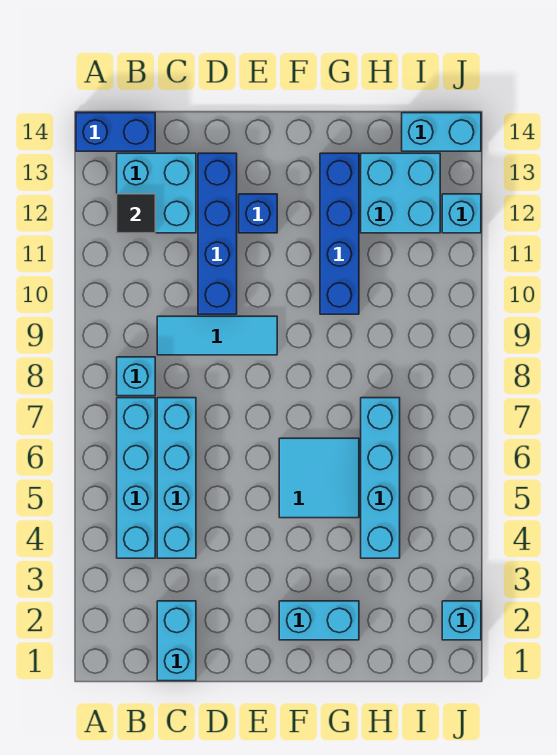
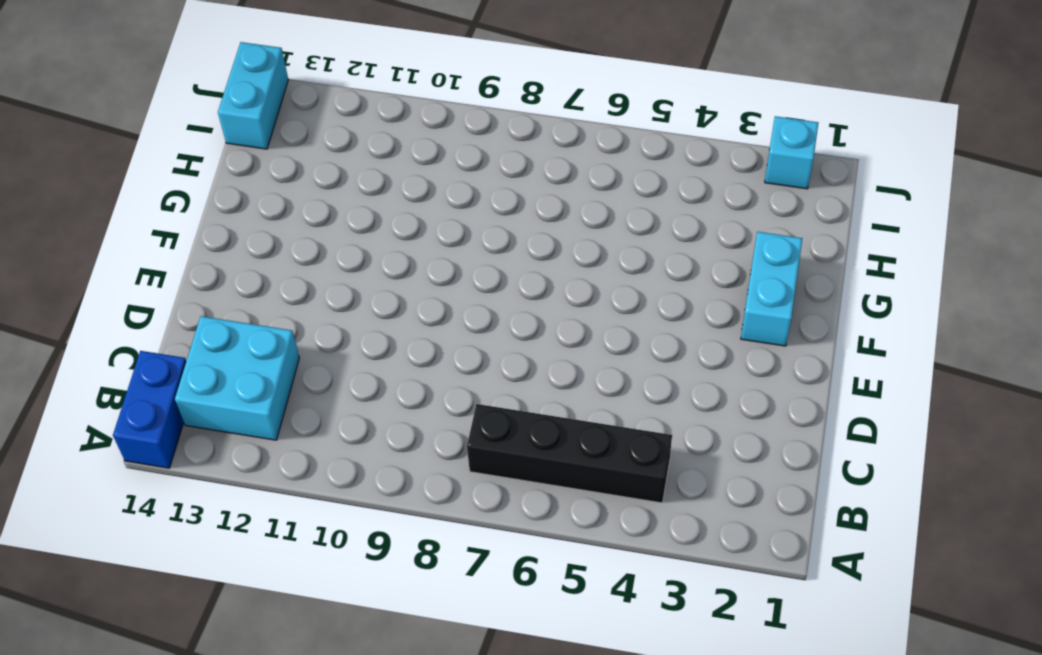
black brick B4:B7 level 1 -> cyan brick B4:B7 level 1
none -> cyan brick B8 level 1
none -> cyan brick C1:C2 level 1
none -> cyan brick C4:C7 level 1

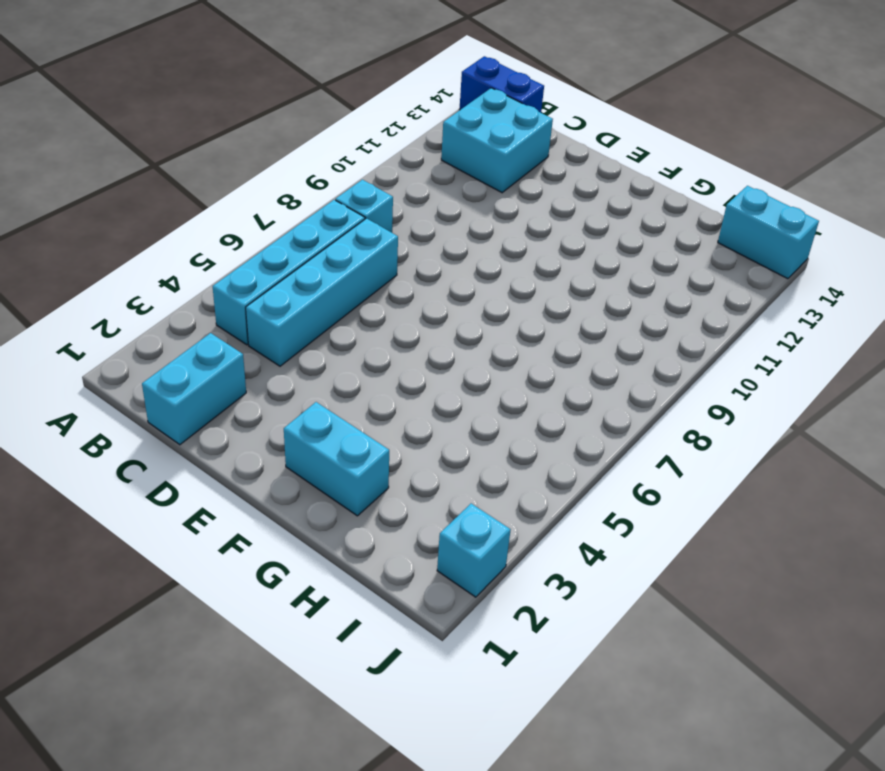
none -> cyan tile C9:E9 level 1
none -> blue brick D10:D13 level 1
none -> blue brick E12 level 1

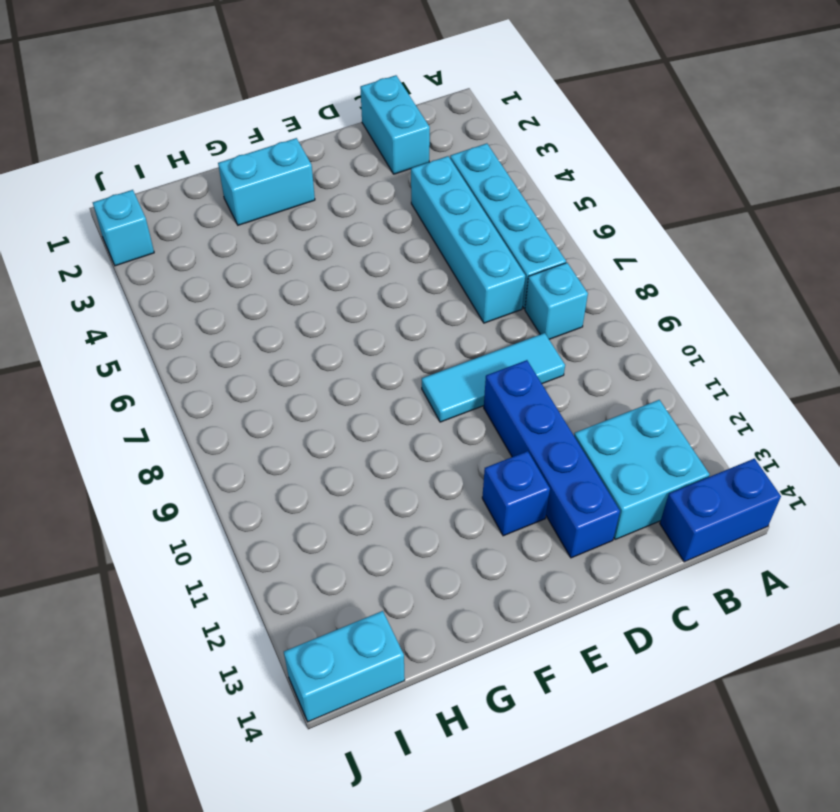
none -> cyan tile F5:G6 level 1
none -> blue brick G10:G13 level 1
none -> cyan brick H4:H7 level 1

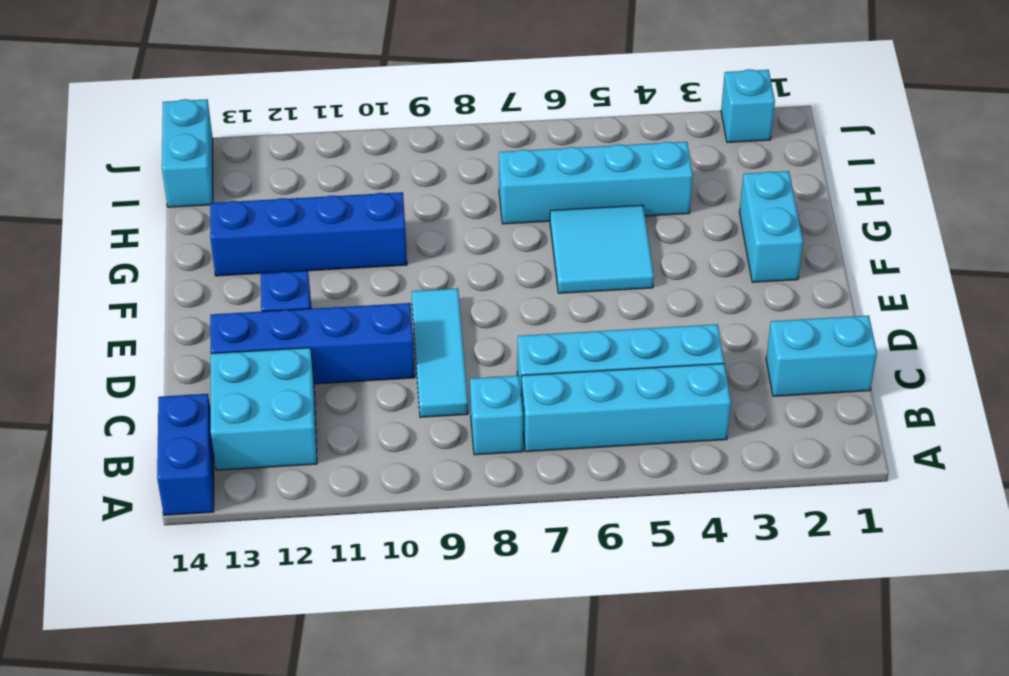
none -> cyan brick H12:I13 level 1
none -> cyan brick J12 level 1
none -> black tile B12 level 2

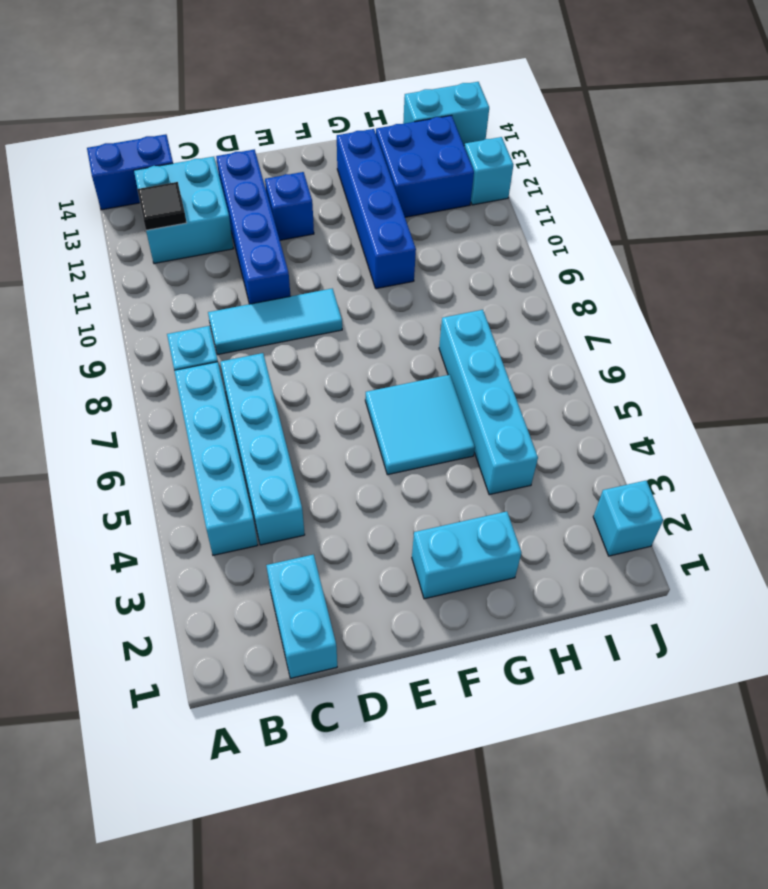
blue brick H12:I13 level 1 -> cyan brick H12:I13 level 1

